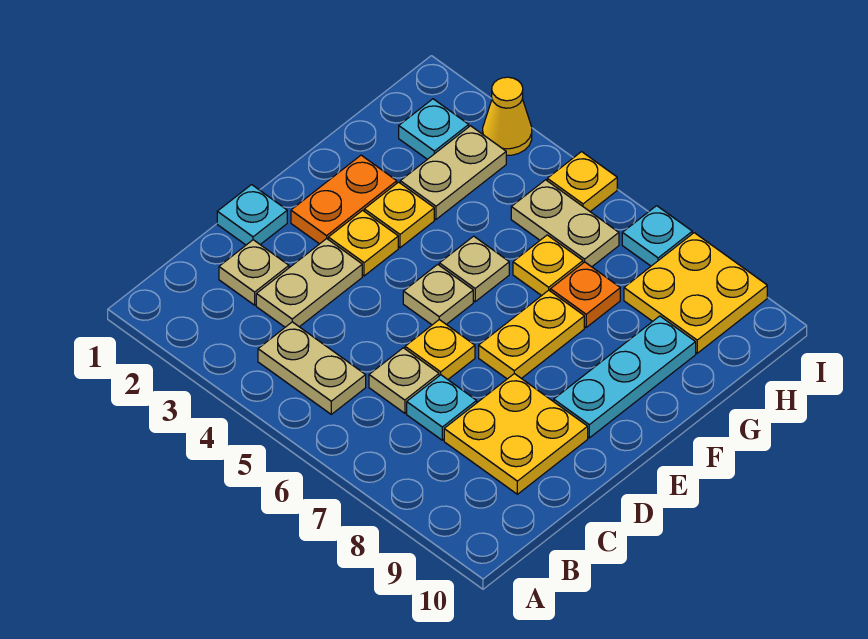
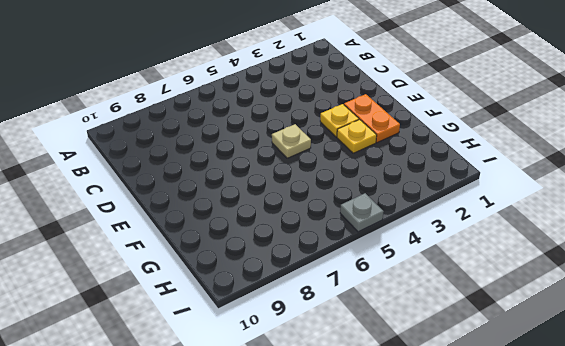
grey plate I5 level 1 -> yellow plate I5 level 1
none -> tan plate B4:B5 level 1
none -> tan plate C2 level 1
none -> tan plate C3:D3 level 1

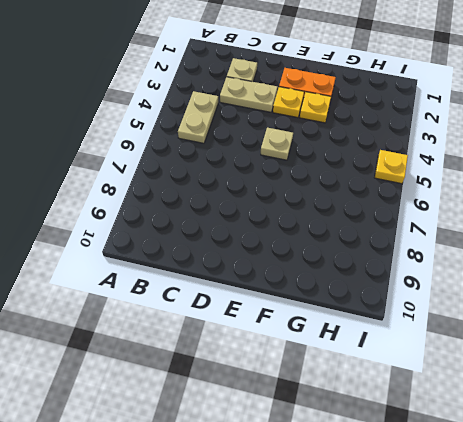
none -> tan plate C6 level 1
none -> cyan plate C7 level 1
none -> yellow plate C8:D9 level 1

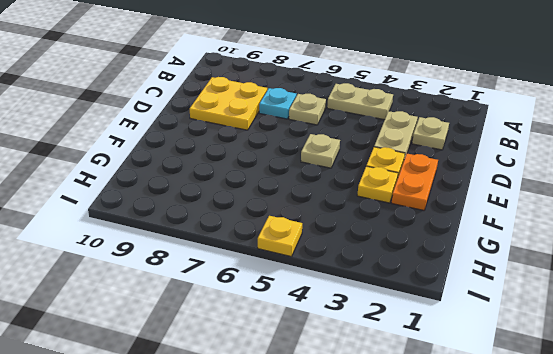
none -> cyan plate D1 level 1
none -> yellow plate D6 level 1
none -> yellow plate E7:F7 level 1

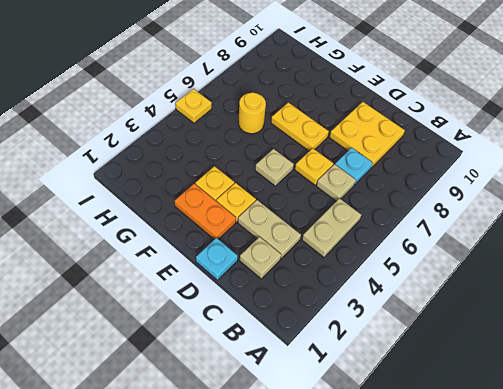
yellow round brick G6 level 1 -> yellow plate G6 level 1
none -> cyan plate E9:G9 level 1
none -> tan plate F5 level 1
none -> tan plate G3:H3 level 1

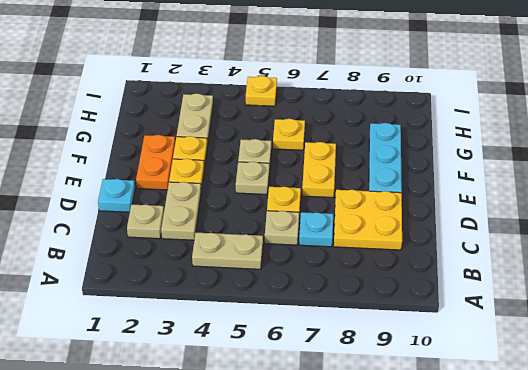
none -> orange plate G7 level 1
none -> cyan plate H2 level 1
none -> tan plate H5:H6 level 1

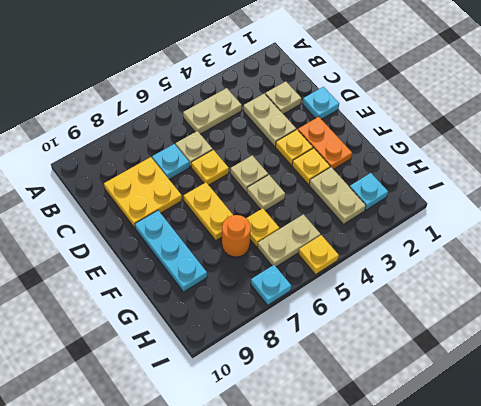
orange round brick G7 level 1 -> orange plate G7 level 1
none -> yellow plate H8:I9 level 1
none -> yellow cone I3 level 1

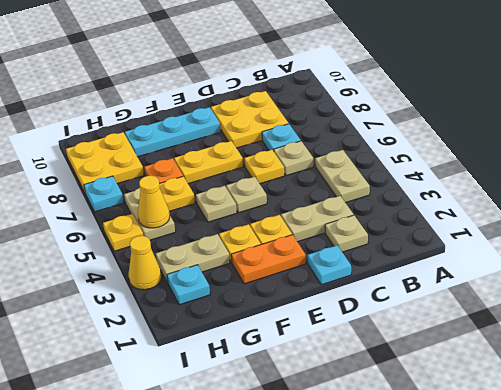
yellow cone H5 level 2 -> none

